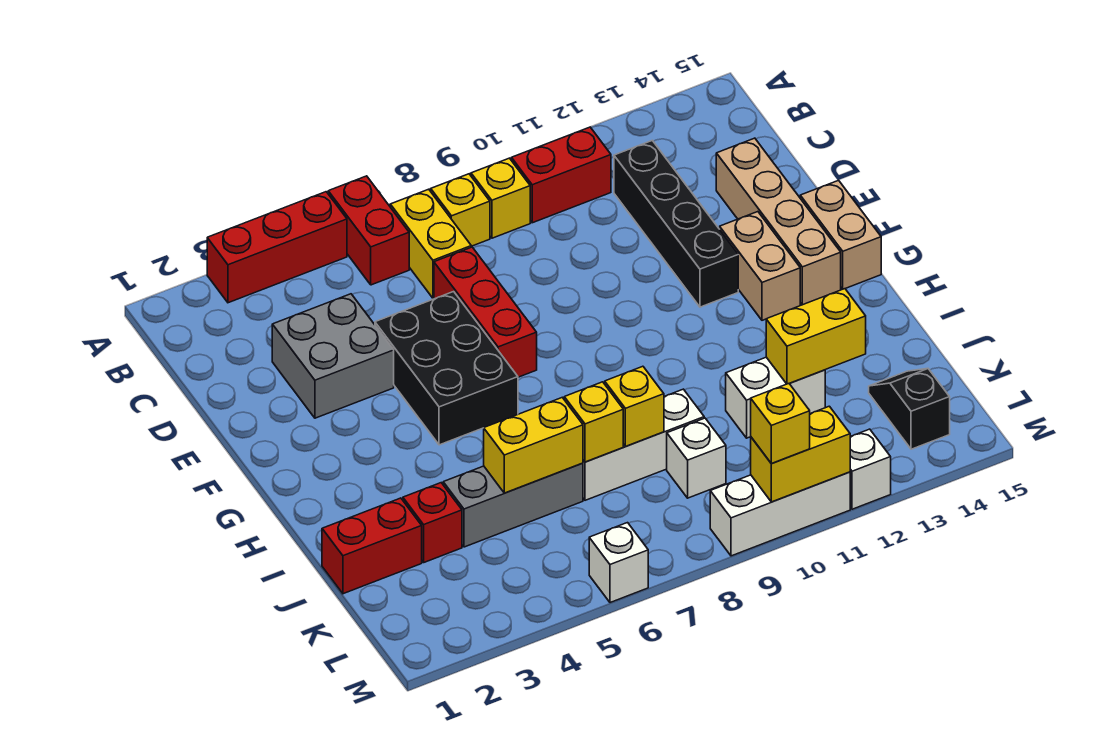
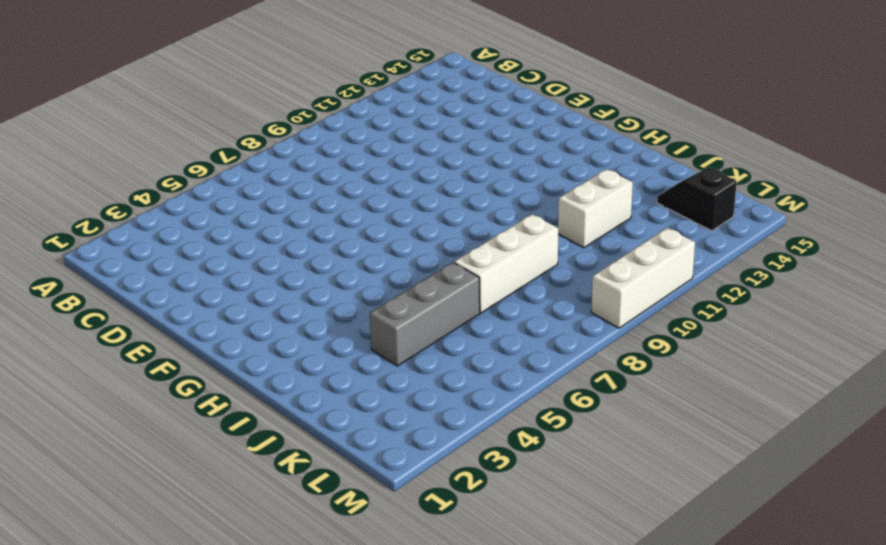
none -> red brick A3:A5 level 1
none -> red brick A6:B6 level 1
none -> yellow brick B7:C7 level 1

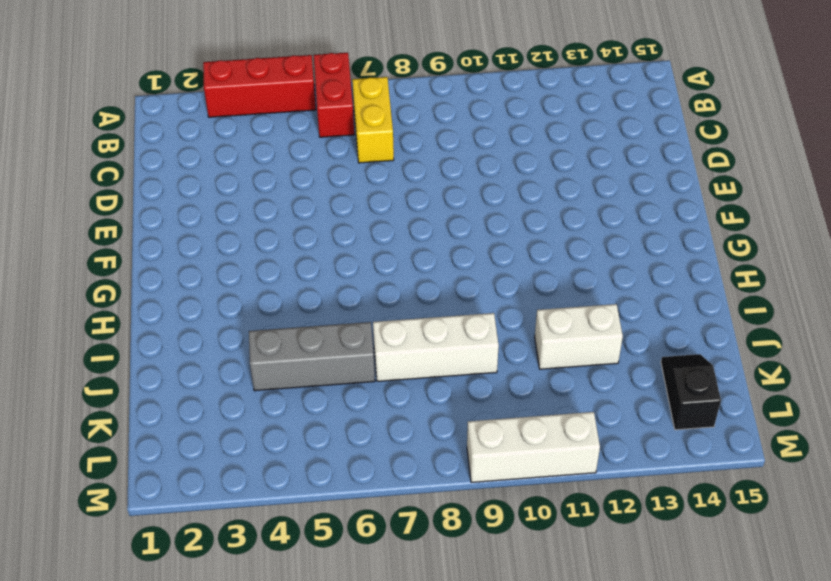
none -> yellow brick B8 level 1
none -> yellow brick B9 level 1
none -> red brick B10:B11 level 1

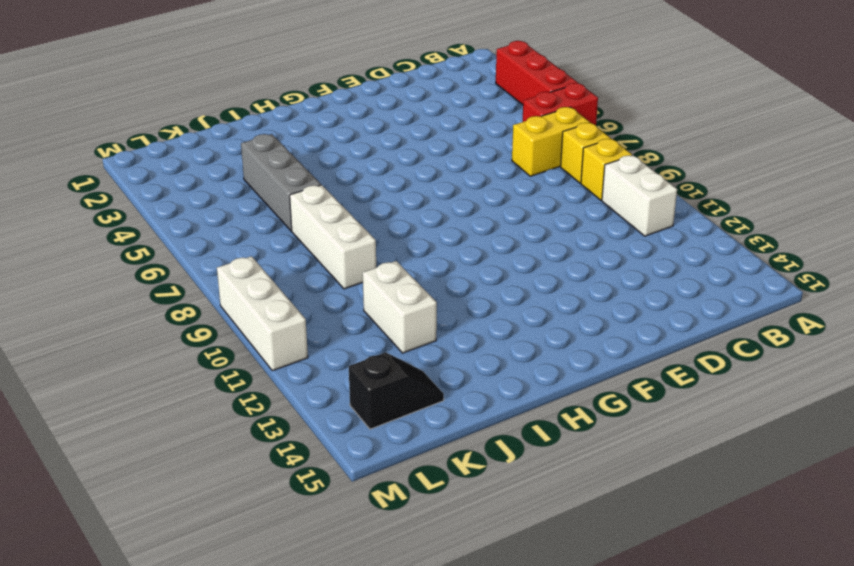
white brick B10:B11 level 1 -> red brick B10:B11 level 1
none -> black brick C12:F12 level 1
none -> grey brick D3:E4 level 1
none -> red brick D7:F7 level 1

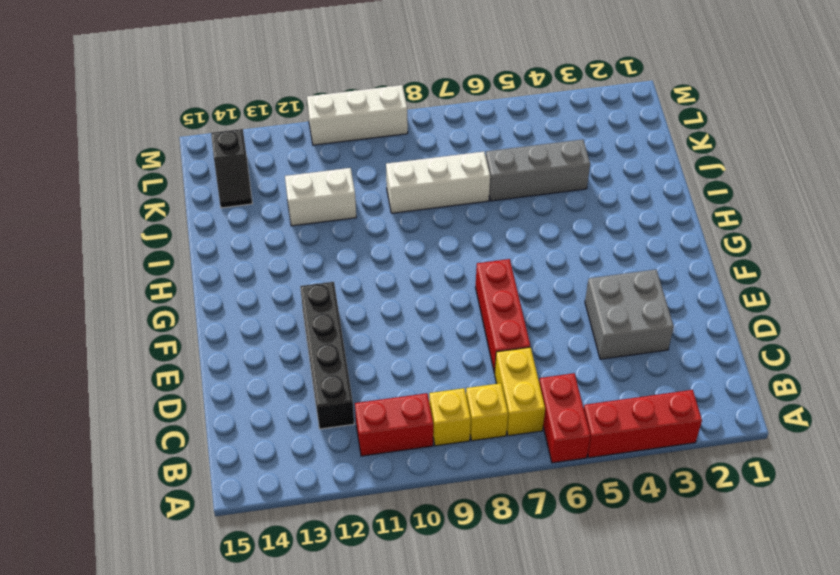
none -> tan brick D14:G14 level 1
none -> black brick E5:G6 level 1
none -> tan brick F13:G13 level 1

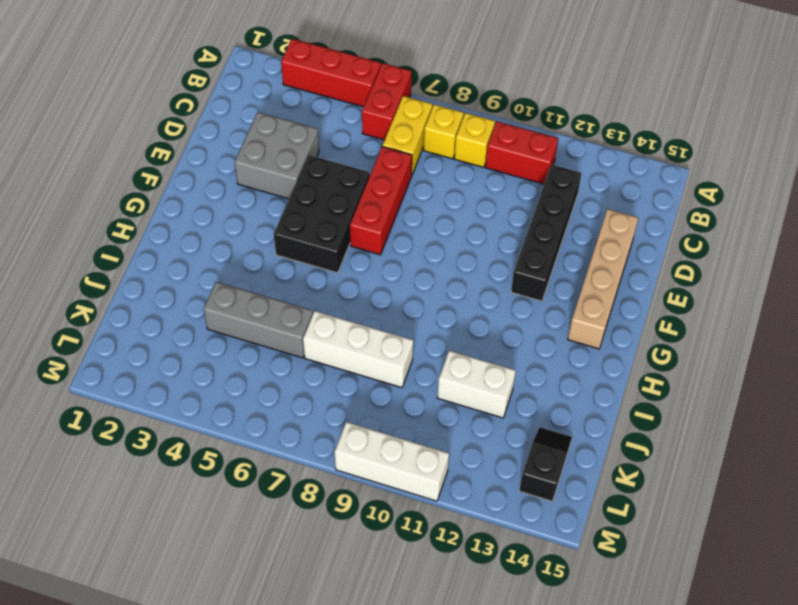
none -> tan brick F13:G13 level 1
none -> tan brick F15:G15 level 1
none -> red brick J1:J2 level 1

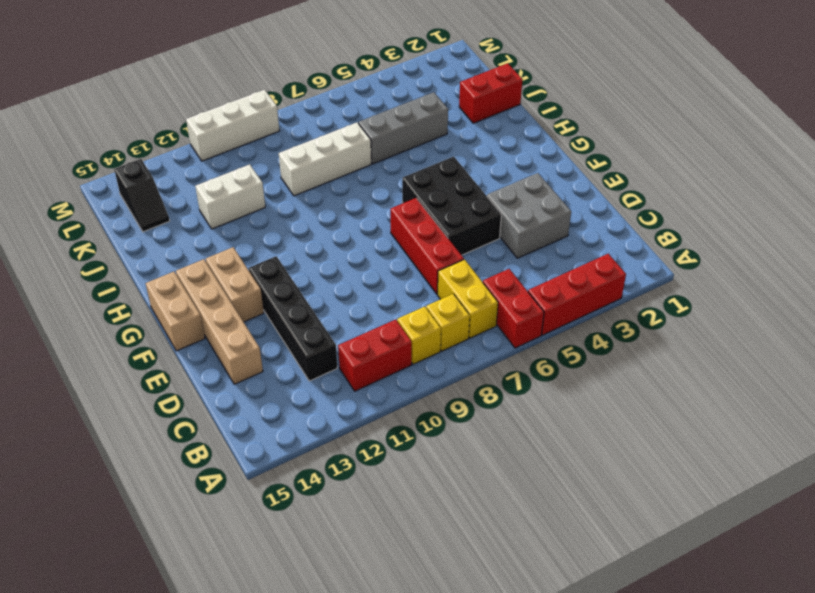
none -> red brick J3 level 1
none -> white brick K9 level 1
none -> white brick M6 level 1

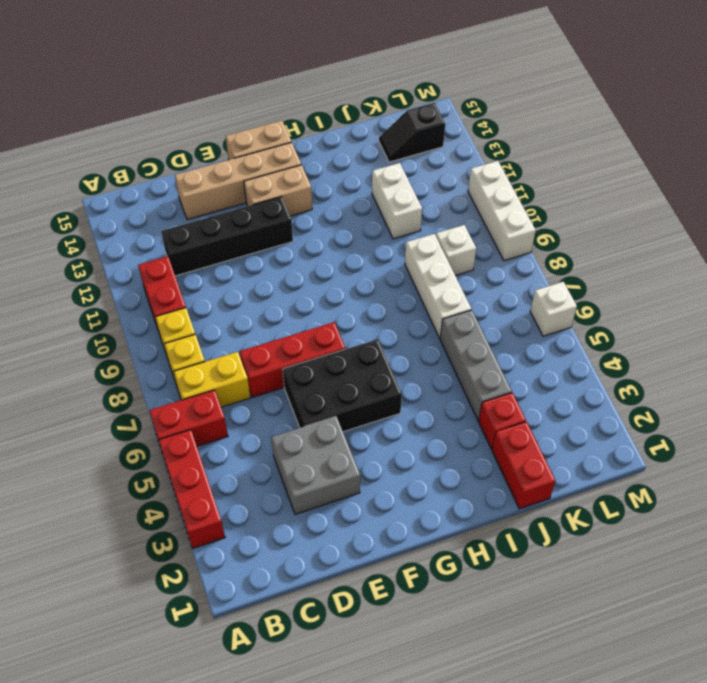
none -> white brick M12 level 1
none -> yellow brick J5:J6 level 2
none -> yellow brick J7 level 2

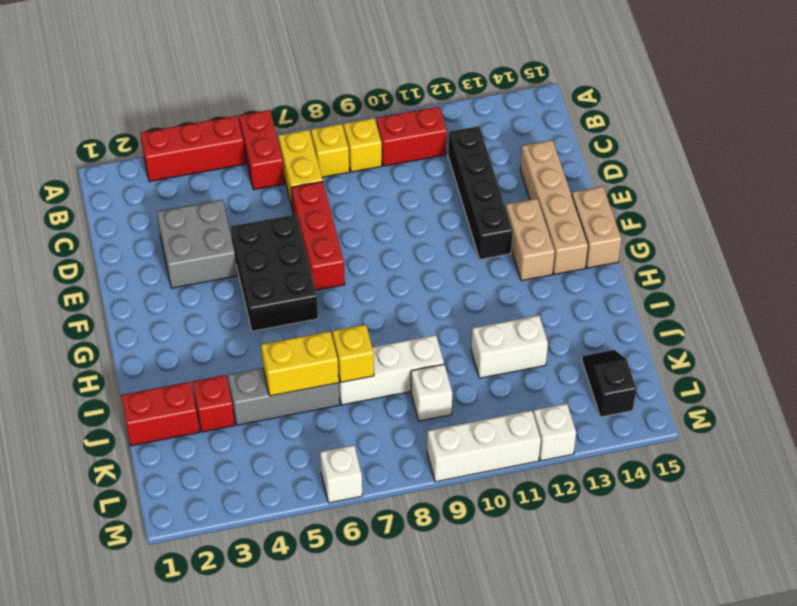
none -> yellow brick J8 level 2
none -> yellow brick J12:J13 level 2
none -> yellow brick M10:M11 level 2

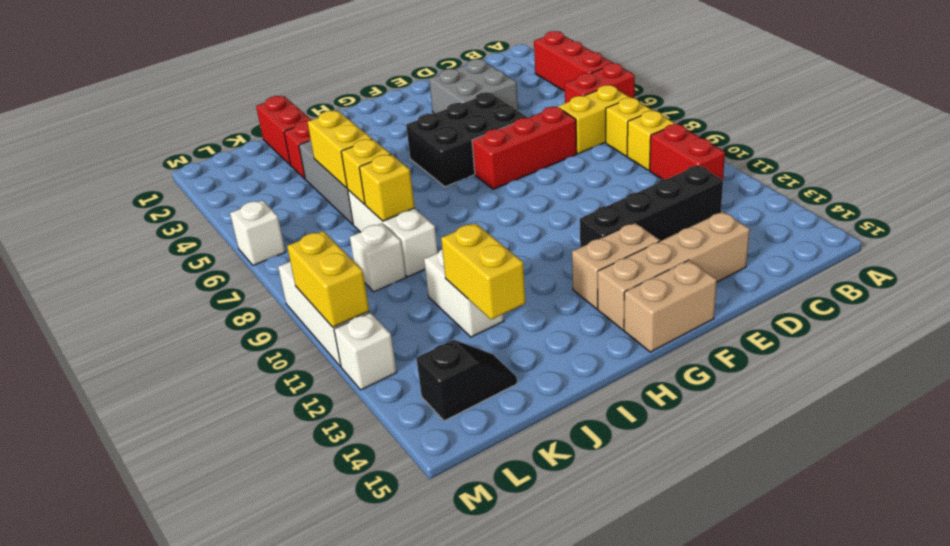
none -> yellow brick M10 level 3

